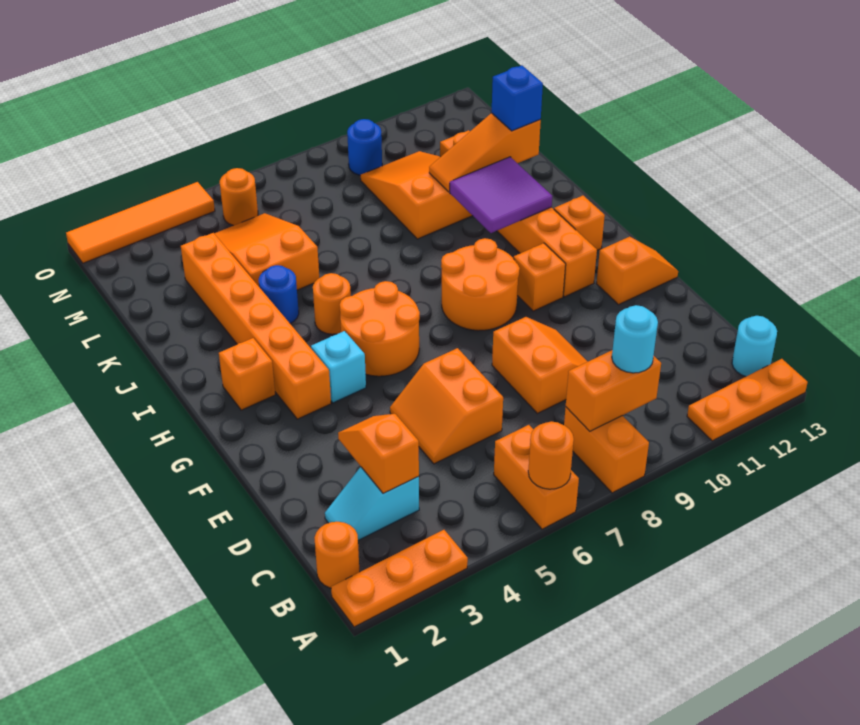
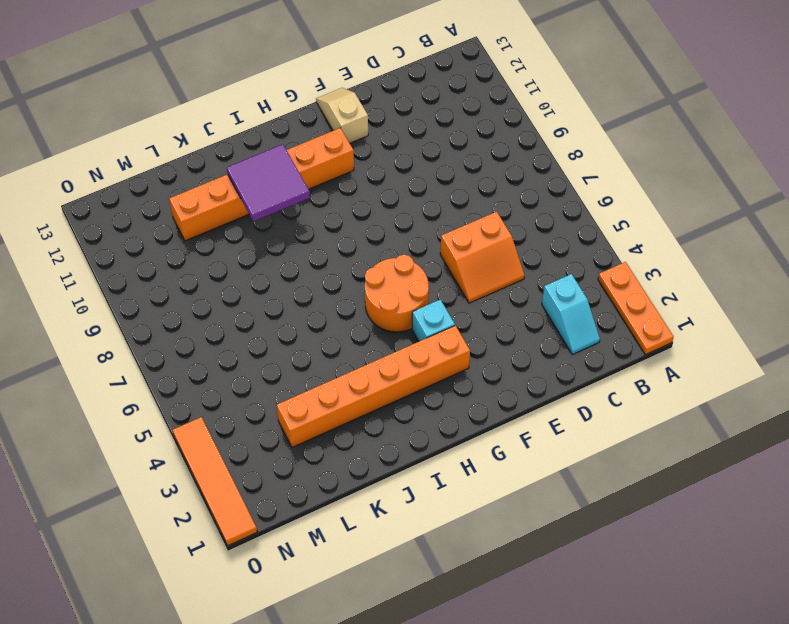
tan slope F12:F13 level 1 top 12 -> orange slope F12:F13 level 1 top 12
none -> orange brick A6:B6 level 1
none -> orange brick A8:B8 level 1
none -> orange plate A11:A13 level 1
none -> orange round brick B1 level 1

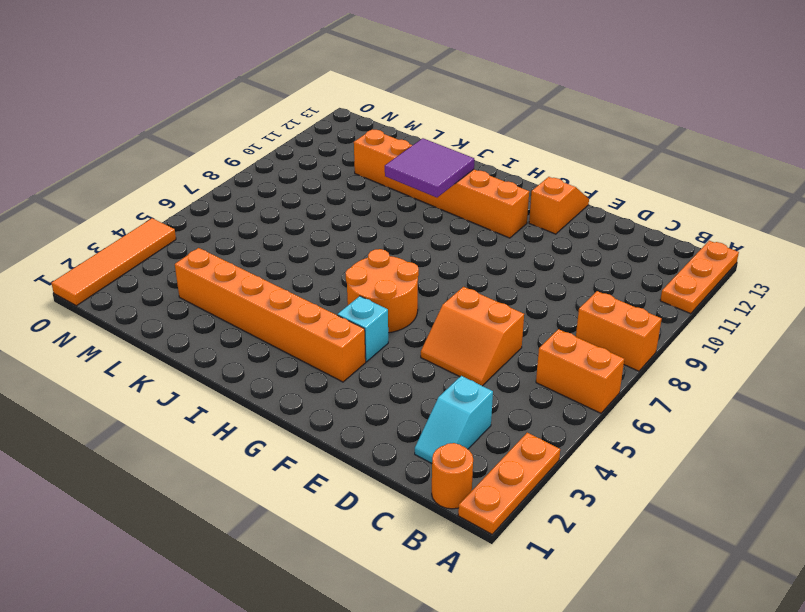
none -> cyan round brick B13 level 1
none -> orange slope D8:E9 level 1 top 8
none -> orange round brick G8:H9 level 1
none -> orange brick G10 level 1

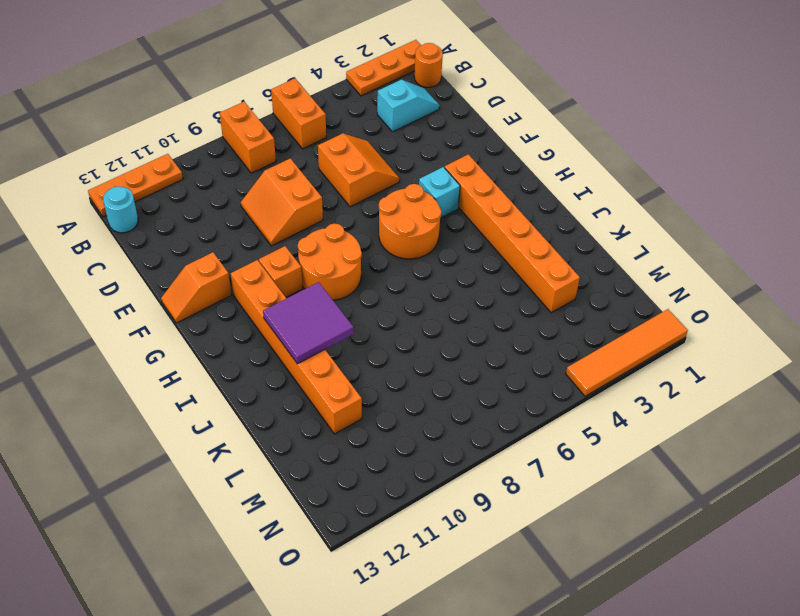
none -> orange brick H2 level 1
none -> orange brick H12 level 1
none -> orange round brick I5 level 1
none -> blue round brick J4 level 1

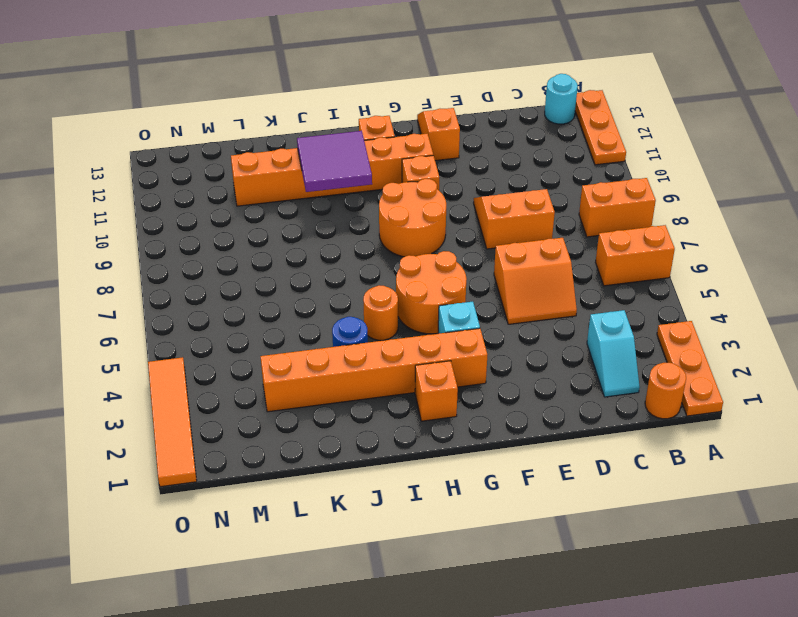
none -> orange slope K4:M5 level 1 top K
none -> orange slope K9:M10 level 1 top K
none -> orange round brick N5 level 1
none -> blue round brick N9 level 1

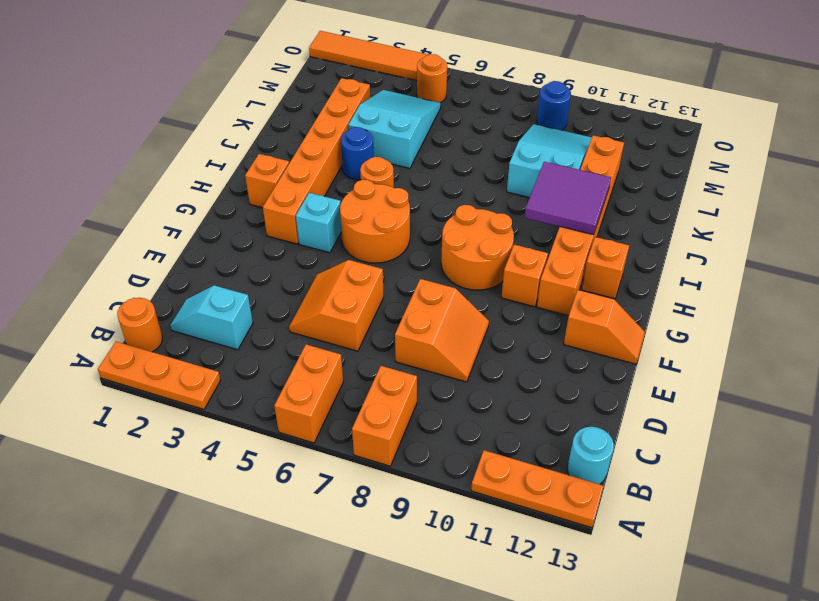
cyan slope K4:M5 level 1 top K -> orange slope K4:M5 level 1 top K
cyan slope K9:M10 level 1 top K -> orange slope K9:M10 level 1 top K
none -> orange round brick A6 level 2
none -> orange brick B8:B9 level 2
none -> orange slope C3:D3 level 2 top C
none -> orange slope K10:K12 level 2 top 12

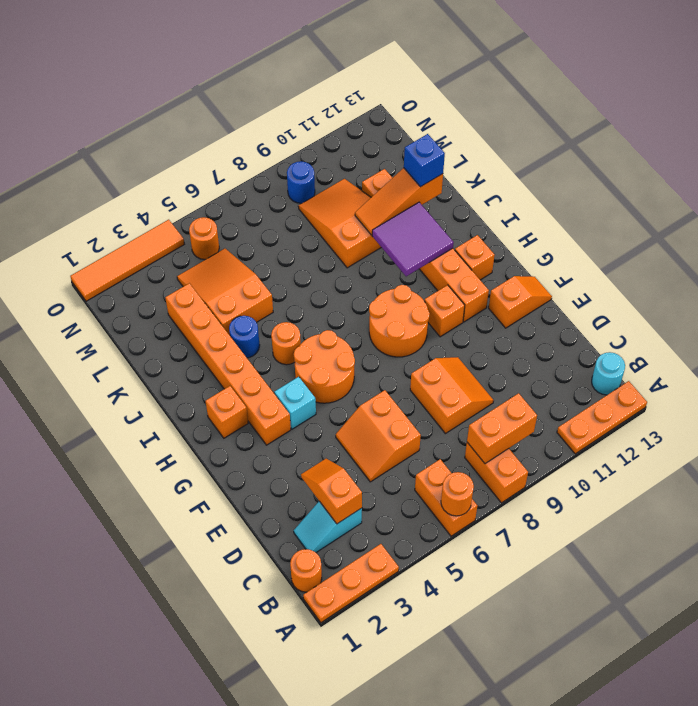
none -> cyan round brick B9 level 3

